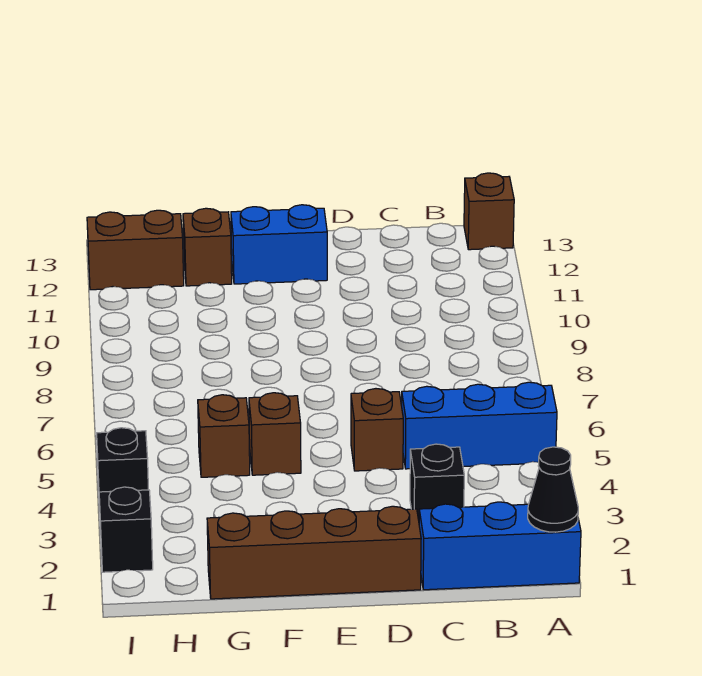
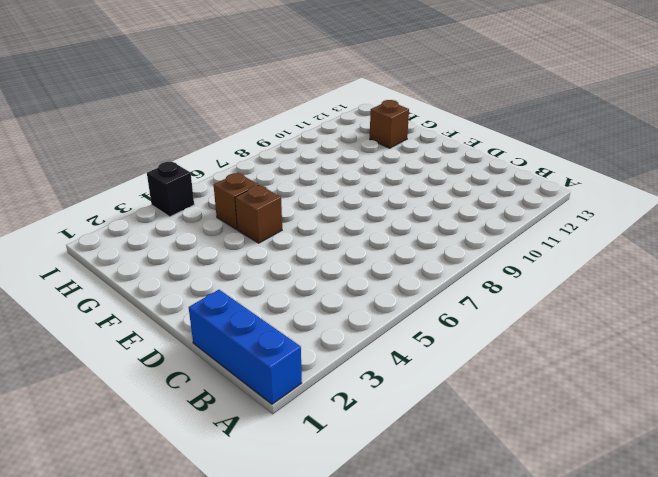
none -> blue brick A5:C5 level 1
none -> brown brick A13 level 1
none -> black brick C3 level 1

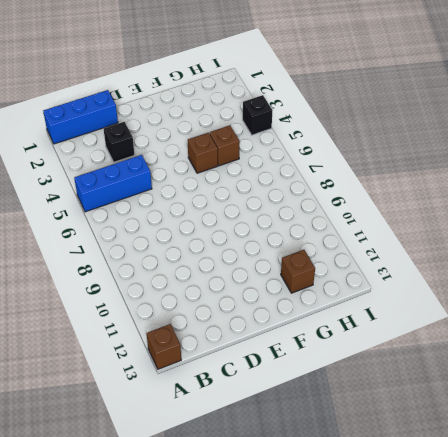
none -> brown brick D1:G1 level 1
none -> brown brick D5 level 1
none -> blue brick E12:F12 level 1

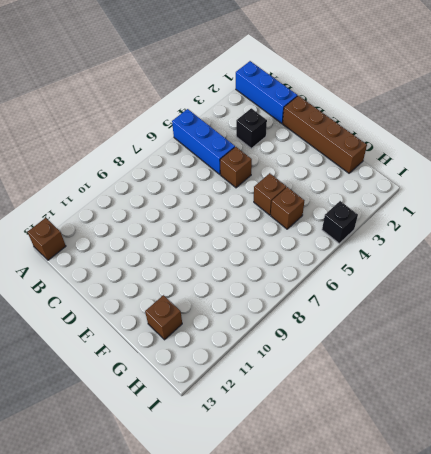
none -> blue brick E12:F12 level 1
none -> brown brick H12:I12 level 1
none -> black brick I2 level 1

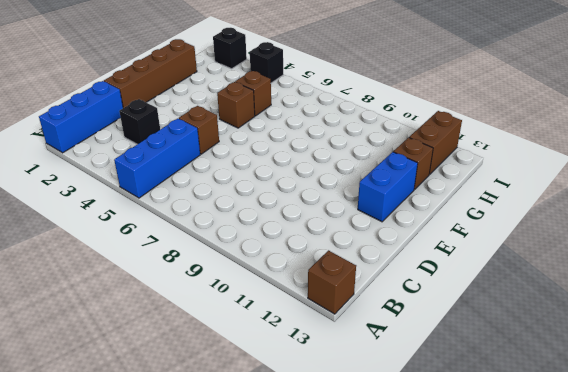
none -> black cone A1 level 2

